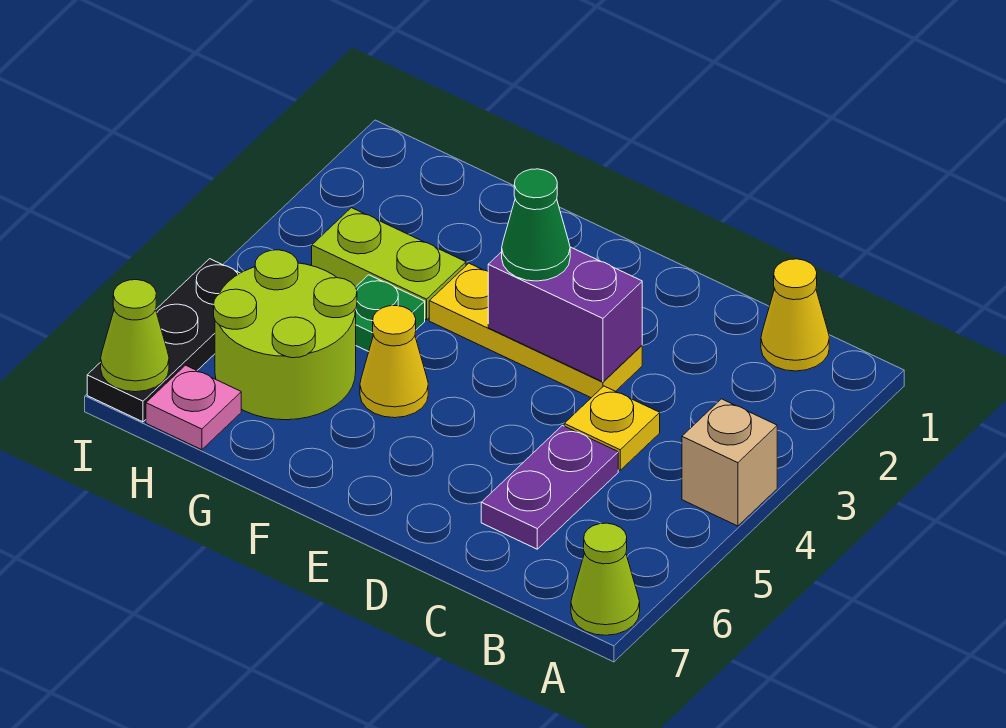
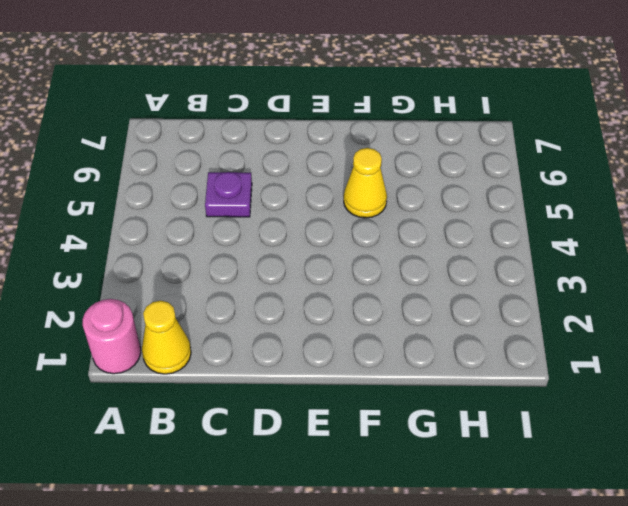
pink round brick A1 level 1 -> none
purple plate C5 level 1 -> purple plate C5:C6 level 1
none -> tan brick A4 level 1
none -> lime cone A7 level 1
none -> yellow plate C4 level 1

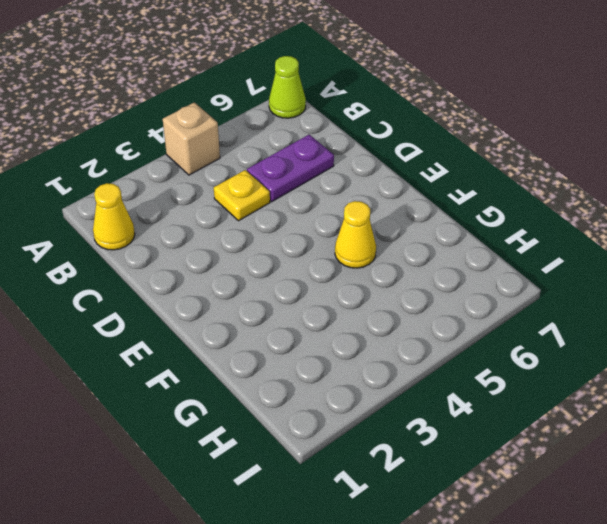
none -> yellow plate D3:F3 level 1
none -> lime plate G3:H3 level 1
none -> green plate G4 level 1

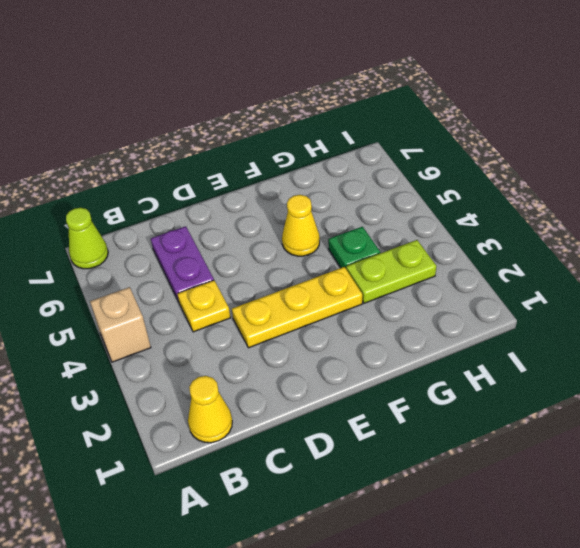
none -> lime round brick G5:H6 level 1
none -> pink plate H7 level 1
none -> black plate I5:I7 level 1

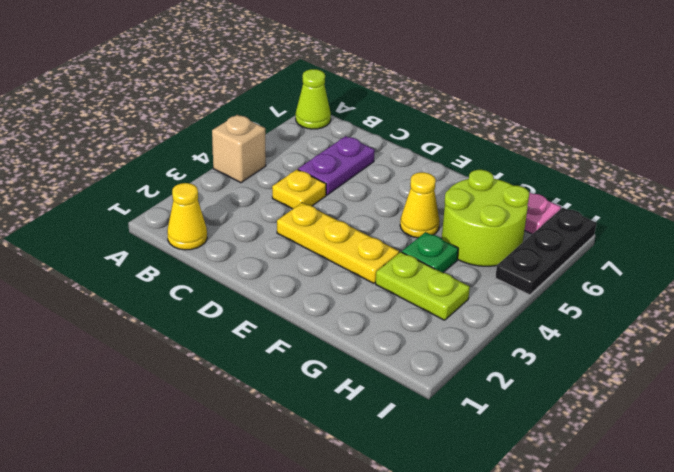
none -> purple brick D3:E3 level 2
none -> lime cone I7 level 2
none -> green cone E3 level 3

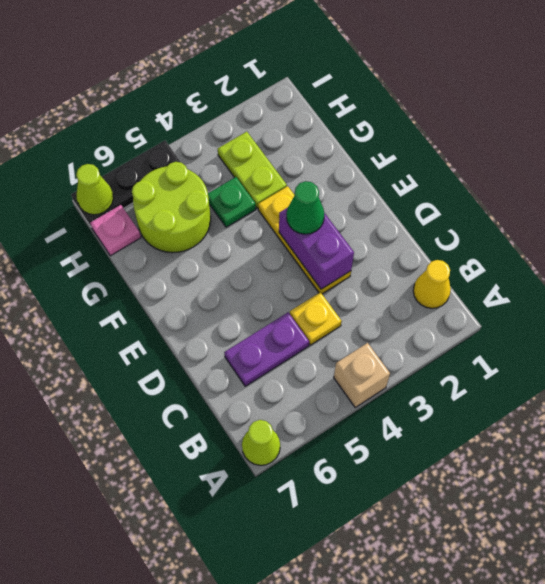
none -> yellow cone F5 level 1

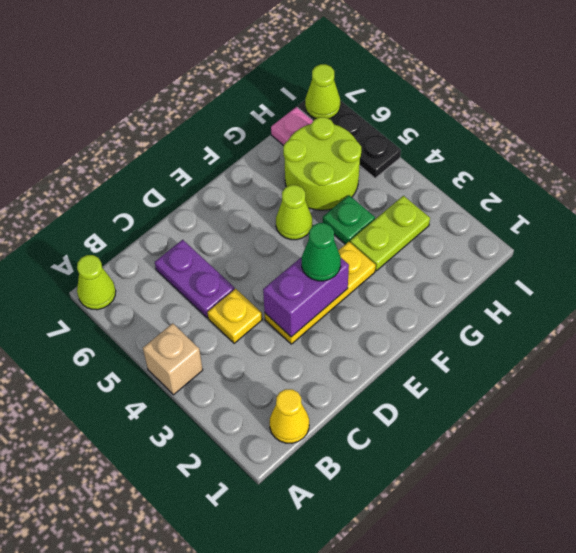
lime cone F5 level 1 -> yellow cone F5 level 1

